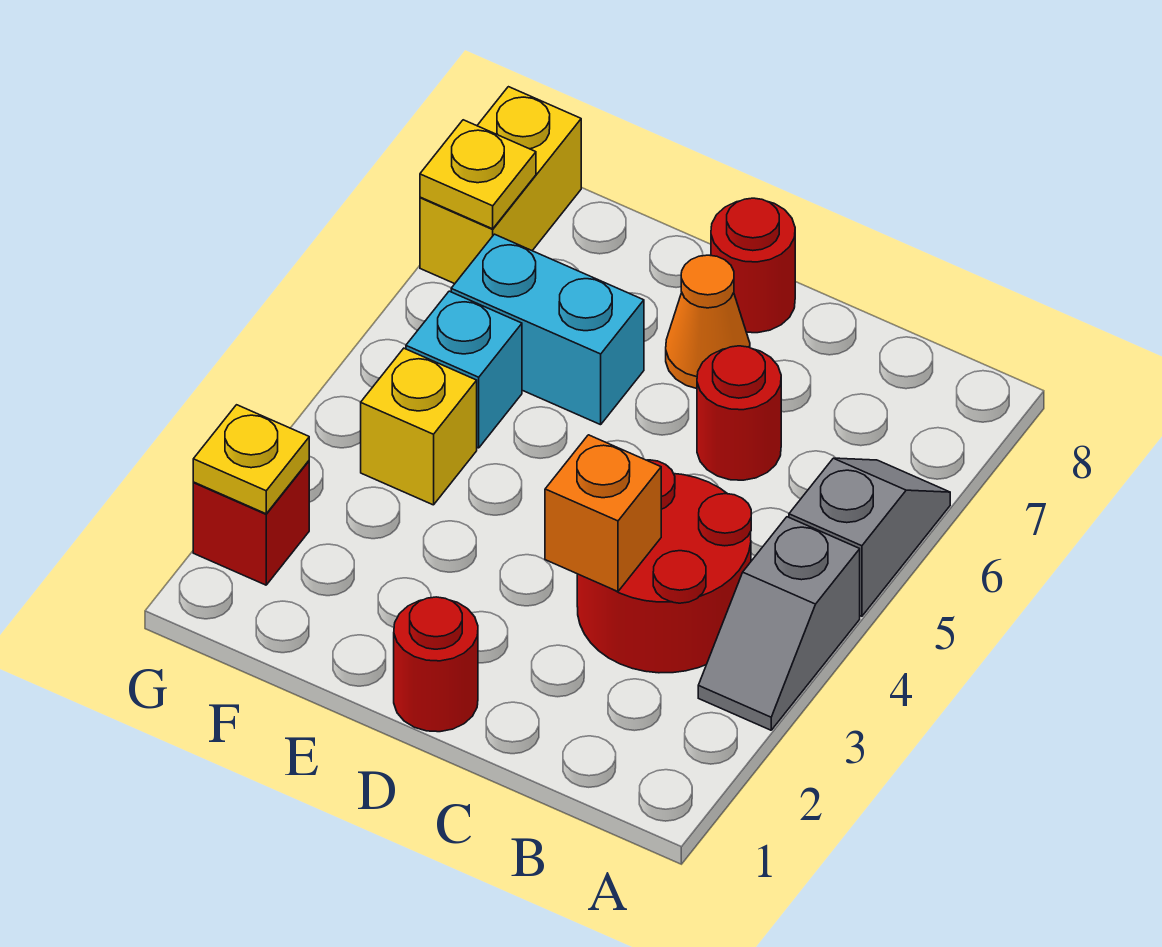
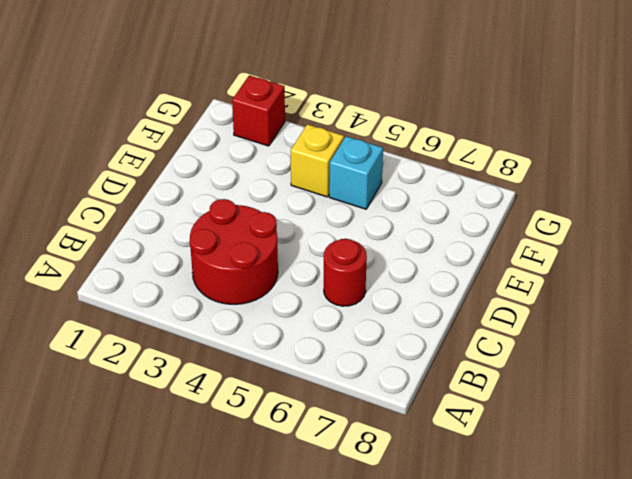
none -> grey slope A3:A4 level 1 top 4
none -> grey slope A5:A6 level 1 top 5
none -> red round brick D1 level 1

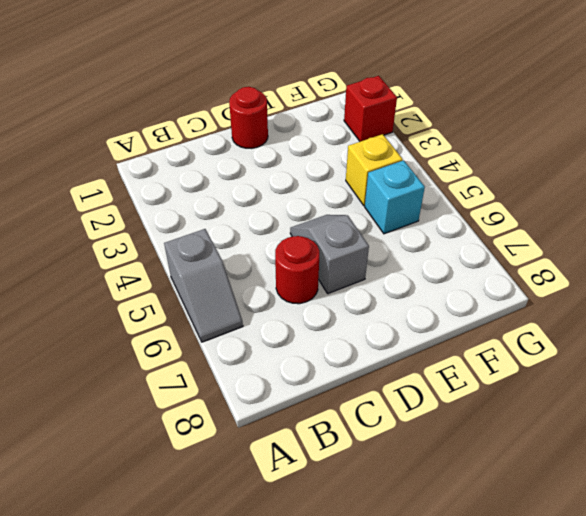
grey slope D5:D6 level 1 top 6 -> grey slope A3:A4 level 1 top 4
none -> red round brick B3:C4 level 1
none -> orange cone D7 level 1
none -> red round brick D8 level 1

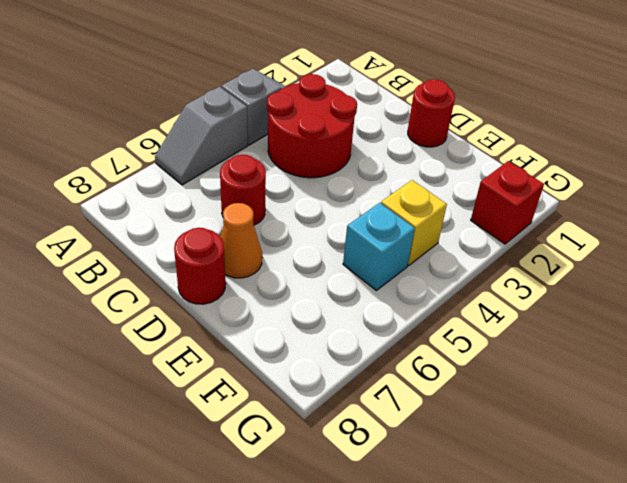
none -> cyan brick E6:F6 level 1
none -> yellow brick G7:G8 level 1
none -> orange brick C3 level 2

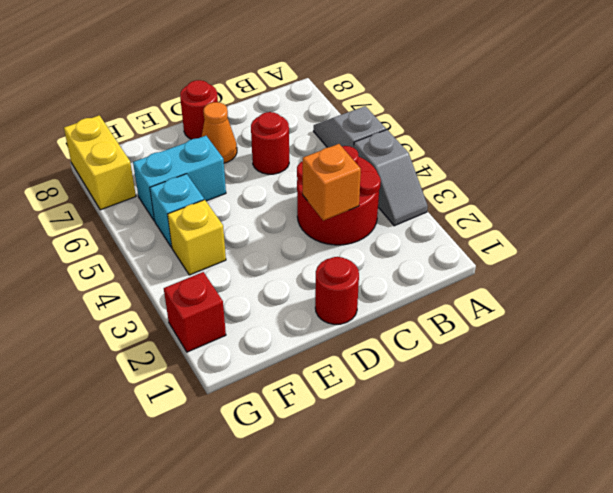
none -> yellow plate G2 level 2
none -> yellow plate G7 level 2

